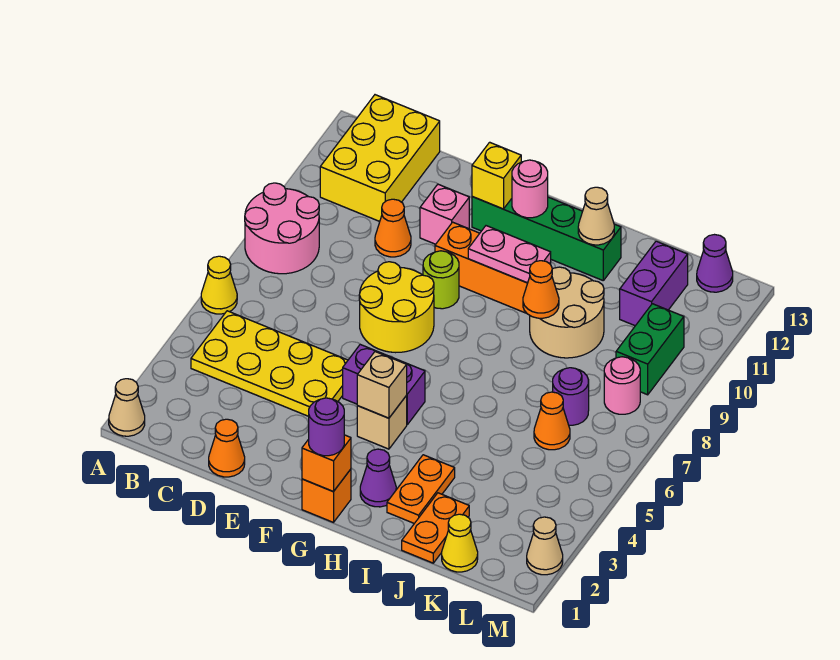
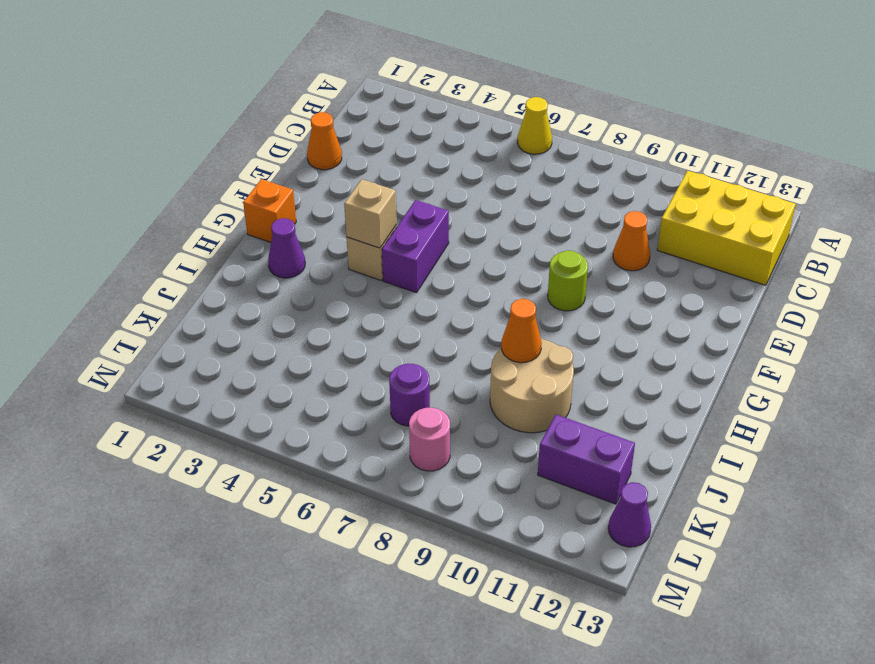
none -> tan cone A1 level 1
none -> pink round brick A8:B9 level 1
none -> yellow plate B4:E5 level 1
none -> yellow round brick E7:F8 level 1

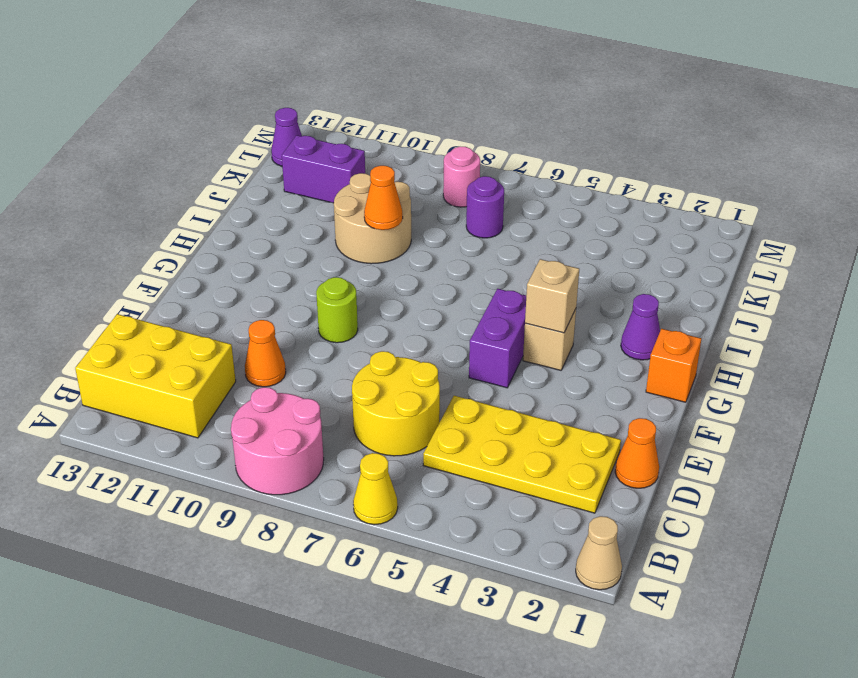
yellow plate C2:D5 level 1 -> yellow plate B4:E5 level 1
yellow round brick C6:D7 level 1 -> yellow round brick E7:F8 level 1
none -> pink brick E11 level 1
none -> orange brick F10:H10 level 1
none -> green brick F12:I12 level 1
none -> orange plate I2:I3 level 1

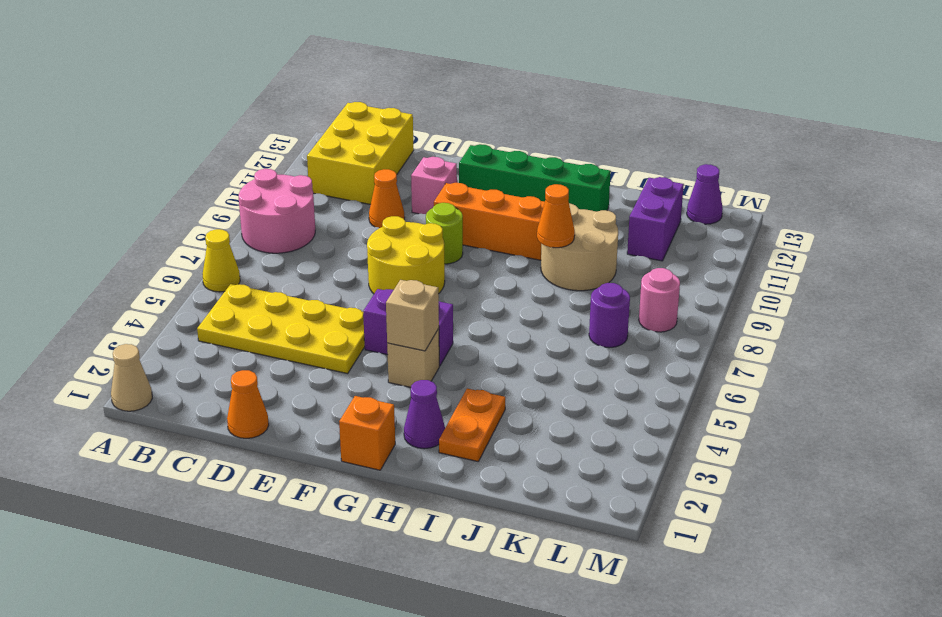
none -> orange plate J1:J2 level 1
none -> yellow cone K1 level 1
none -> orange cone K6 level 1
none -> green brick L9:L10 level 1

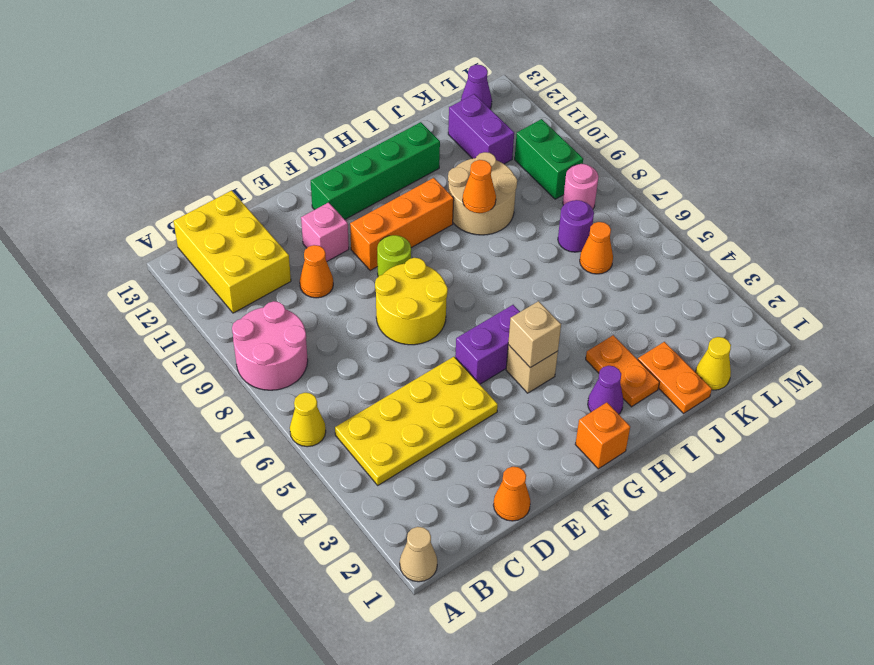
none -> tan cone M2 level 1
none -> yellow brick F12 level 2
none -> orange brick G1 level 2
none -> pink plate G10:H10 level 2

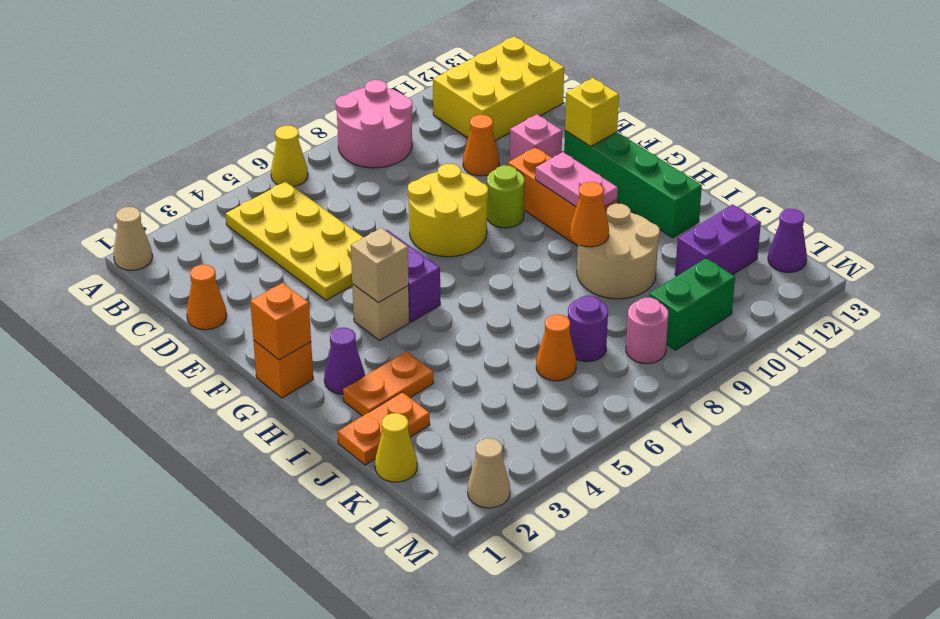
none -> pink round brick G12 level 2
none -> tan cone I12 level 2
none -> purple round brick G1 level 3

